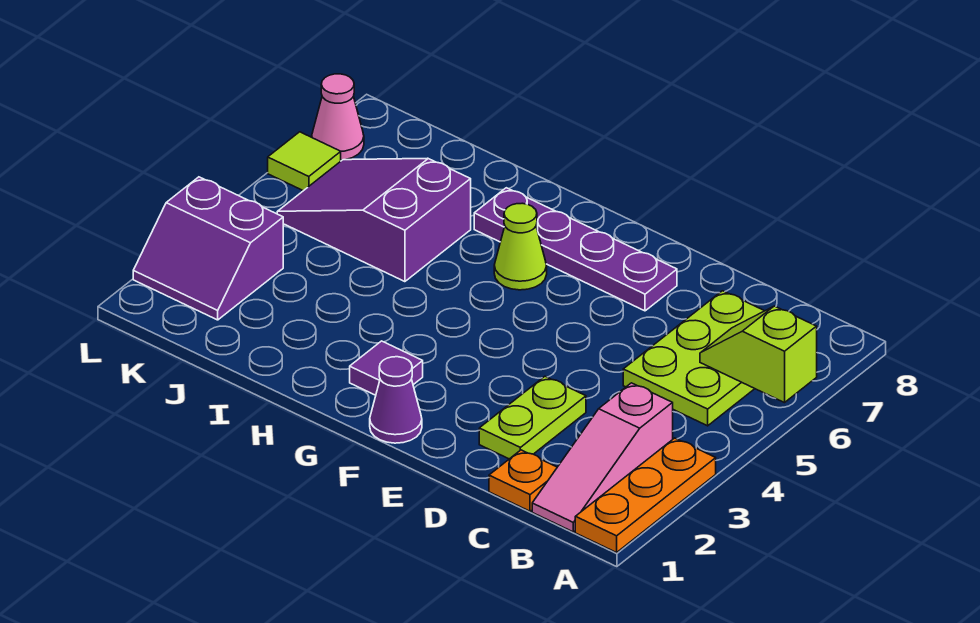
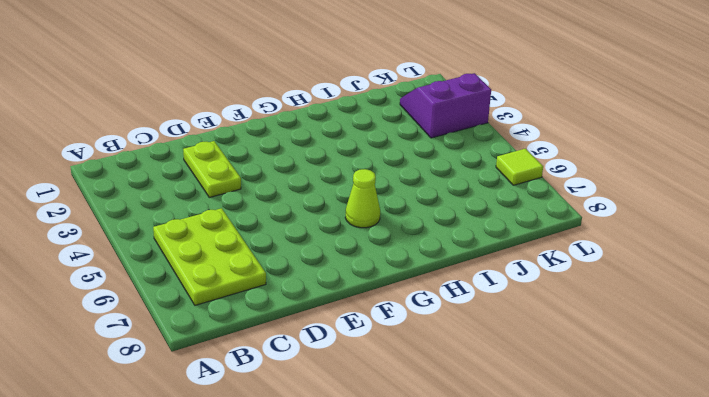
none -> orange plate A1:A3 level 1
none -> pink slope B1:B3 level 1 top 3
none -> orange plate C1 level 1

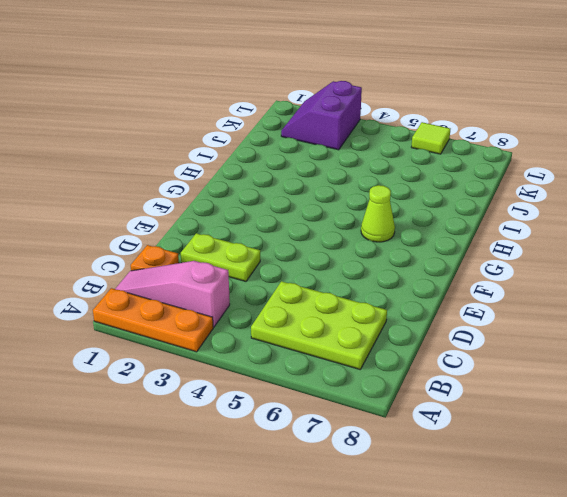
none -> purple plate E7:H7 level 1
none -> purple cone F1 level 1
none -> purple tile G2 level 1

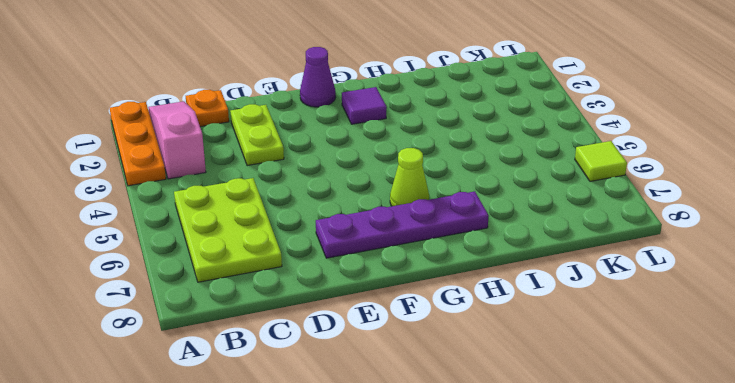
none -> purple slope I5:K6 level 1 top I
none -> purple slope K2:L3 level 1 top 3
none -> pink cone L7 level 1

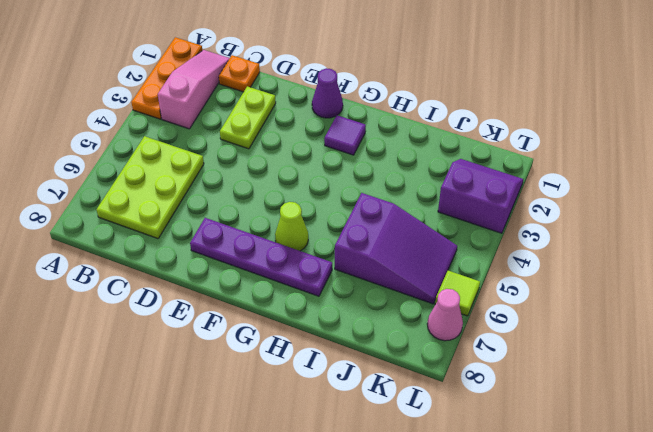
none -> lime slope A6:B6 level 2 top A

